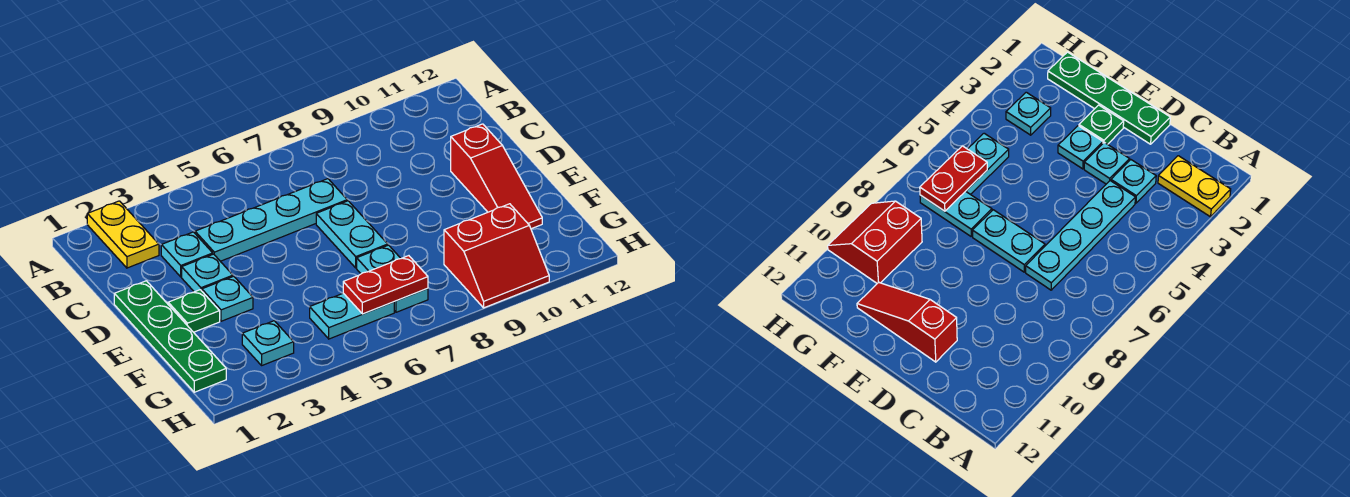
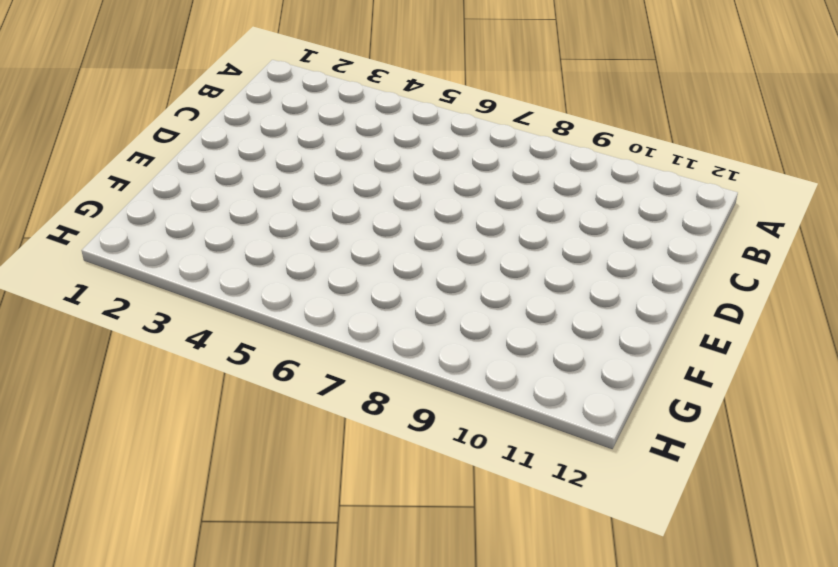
none -> yellow plate A2:B2 level 1
none -> cyan plate C3 level 1
none -> cyan plate C4:C7 level 1

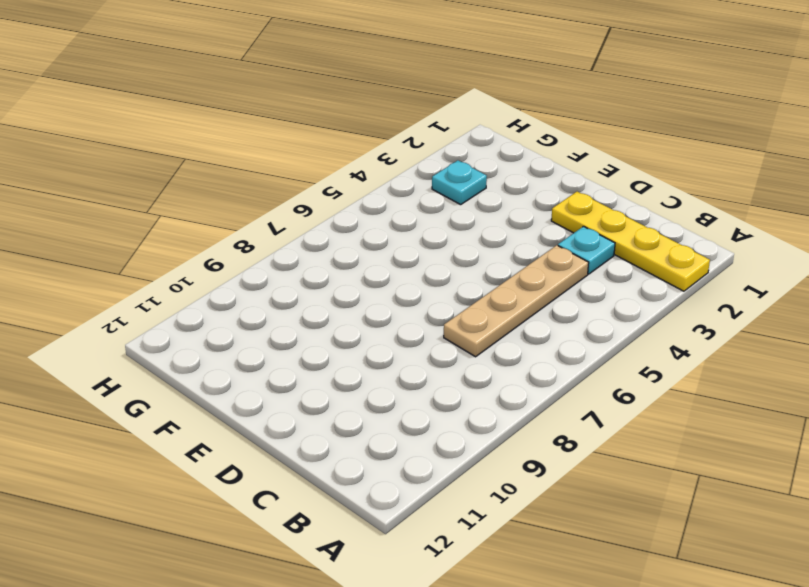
yellow plate A2:D2 level 1 -> yellow plate A2:B2 level 1
tan plate C4:C7 level 1 -> cyan plate C4:C7 level 1
none -> green plate D1:G1 level 1
none -> cyan plate D3 level 1
none -> cyan plate D7:E7 level 1

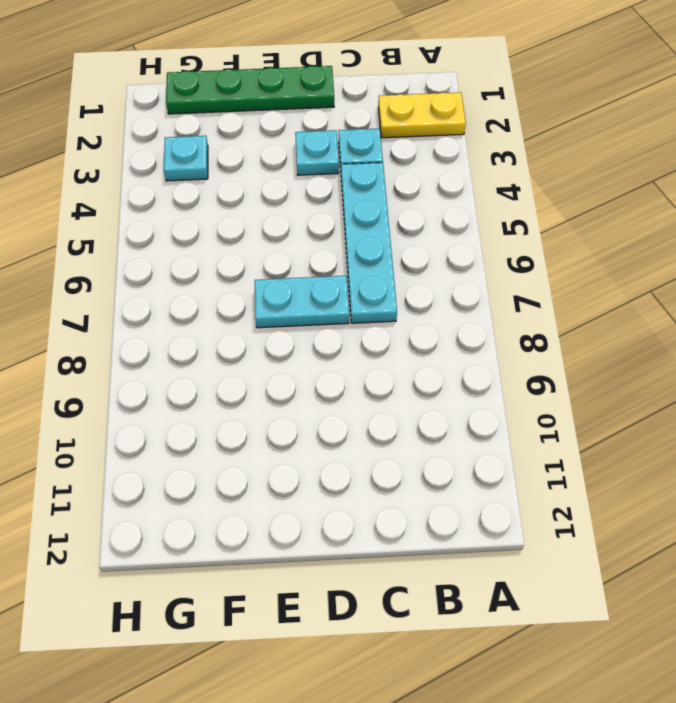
none -> red slope D11:F11 level 1 top D
none -> green plate E2 level 1
none -> cyan plate E3 level 1

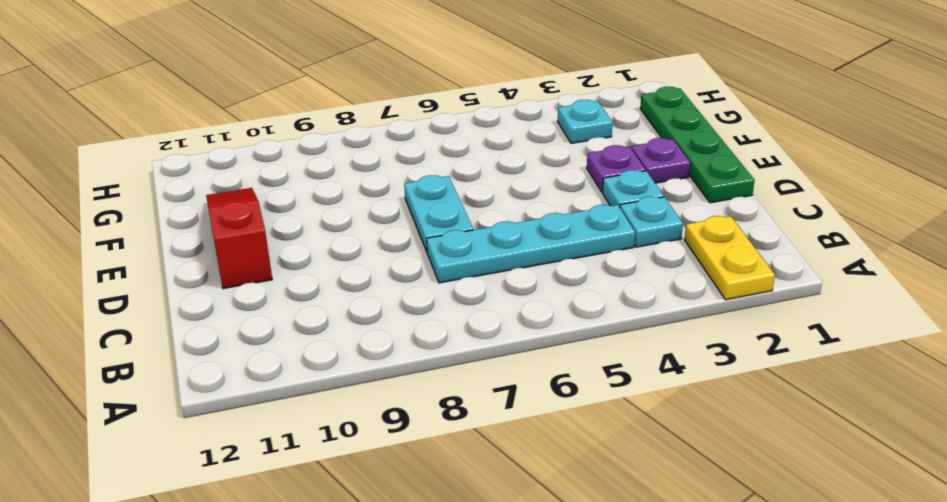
purple plate E2 level 1 -> green plate E2 level 1
purple plate E3 level 1 -> cyan plate E3 level 1
none -> cyan plate F7:G7 level 1
none -> cyan plate G5:G6 level 1
none -> red slope G9:H10 level 1 top G

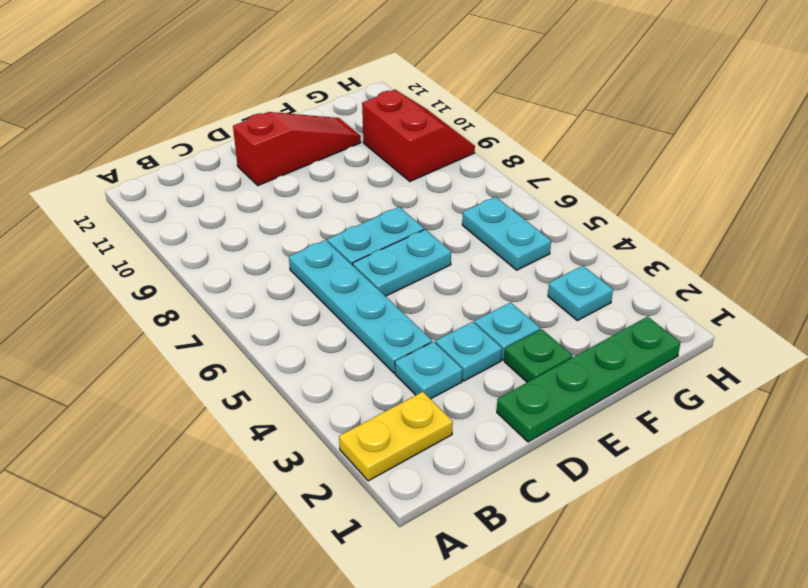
cyan plate D6:E6 level 1 -> cyan plate F7:G7 level 1
none -> red plate G6:G7 level 2

